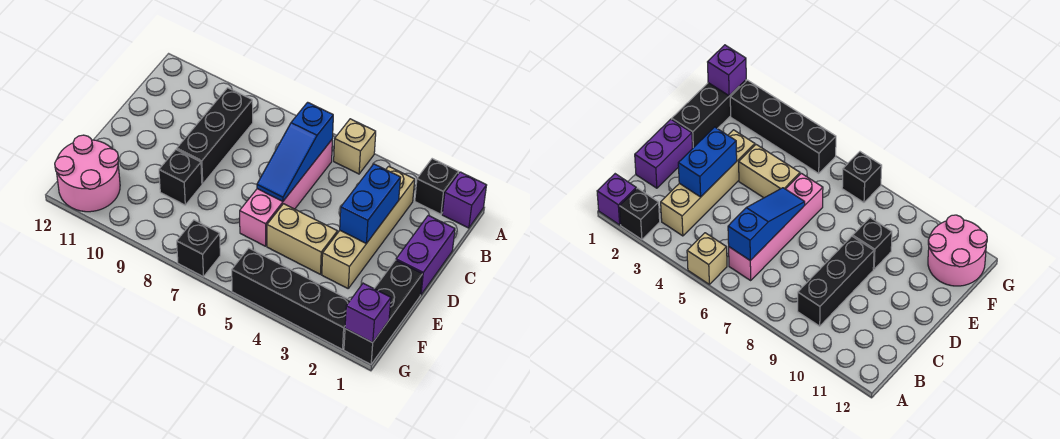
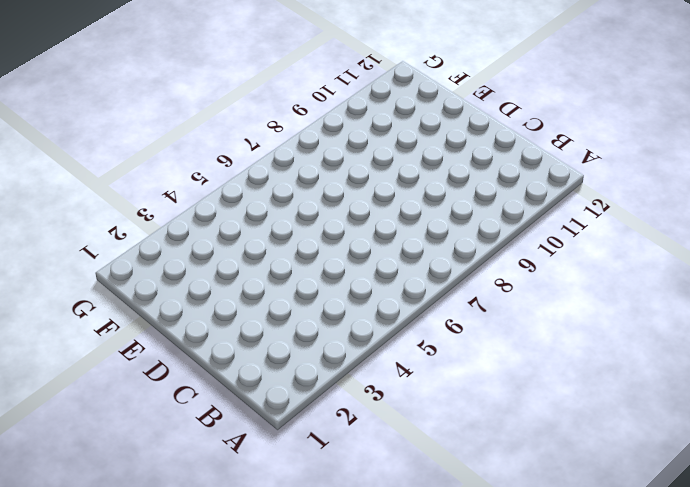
none -> purple brick A1 level 1
none -> black brick A2 level 1
none -> tan brick A5 level 1

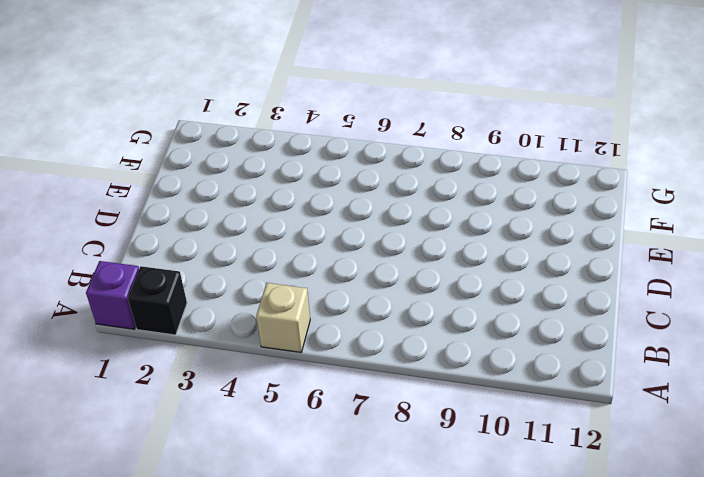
none -> tan brick B3:E3 level 1
none -> pink brick B6:E6 level 1
none -> black brick B9:D9 level 1

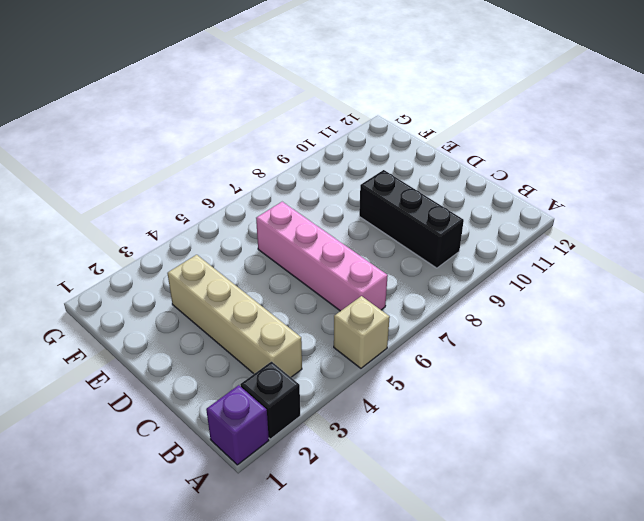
none -> purple brick C1:D1 level 1
none -> black brick E1:G1 level 1
none -> tan brick E4:E5 level 1

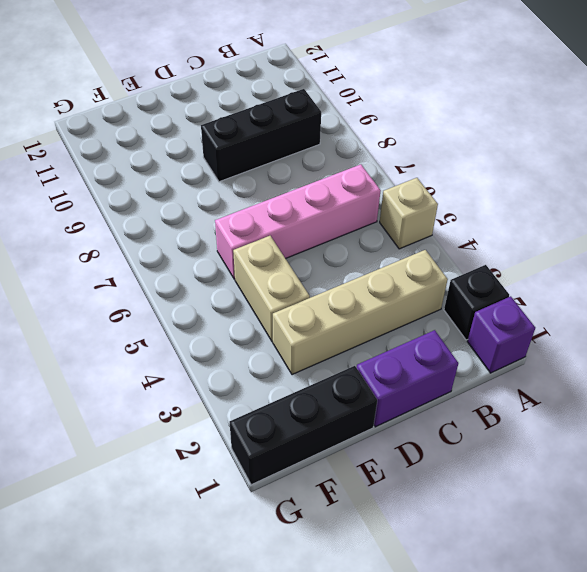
none -> black brick E9 level 1
none -> pink round brick F11:G12 level 1
none -> black brick G2:G5 level 1

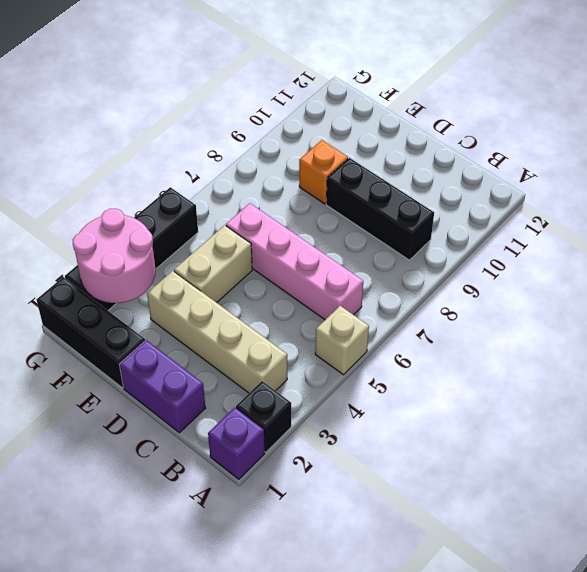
orange brick E9 level 1 -> black brick E9 level 1
pink round brick F2:G3 level 2 -> pink round brick F11:G12 level 1
none -> black brick G7 level 1
none -> blue slope B6:D6 level 2 top B
none -> blue brick C3:D3 level 2

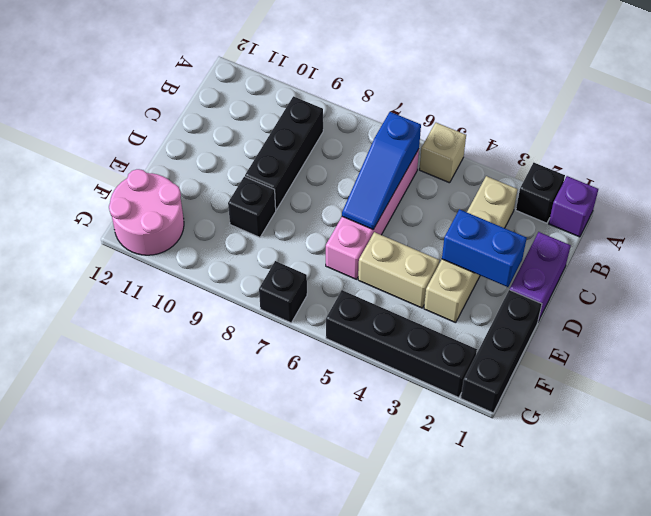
blue brick D2:D3 level 2 -> blue brick C3:D3 level 2
none -> purple brick G1 level 2

